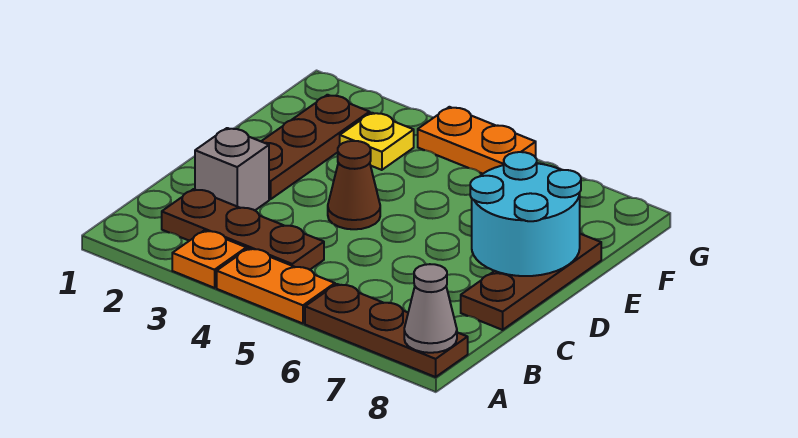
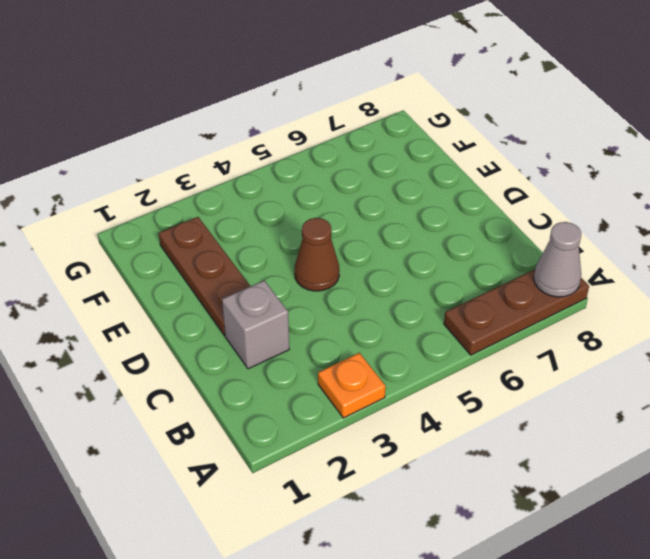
none -> orange plate A4:A5 level 1
none -> brown plate B2:B4 level 1
none -> brown plate C8:E8 level 1

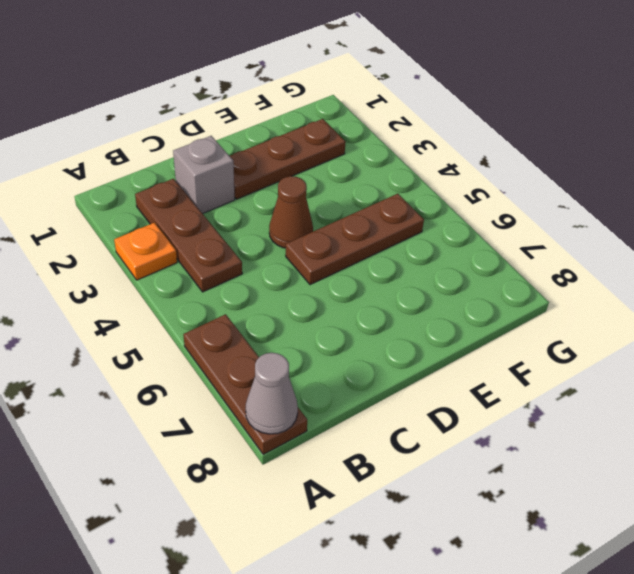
brown plate D5:F5 level 1 -> brown plate C8:E8 level 1
none -> orange plate A4:A5 level 1
none -> yellow plate F3 level 1
none -> orange plate G4:G5 level 1

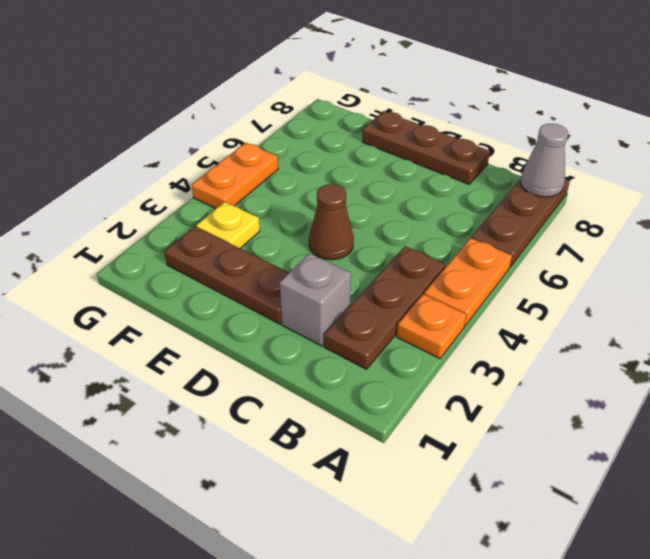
none -> cyan round brick D7:E8 level 2

